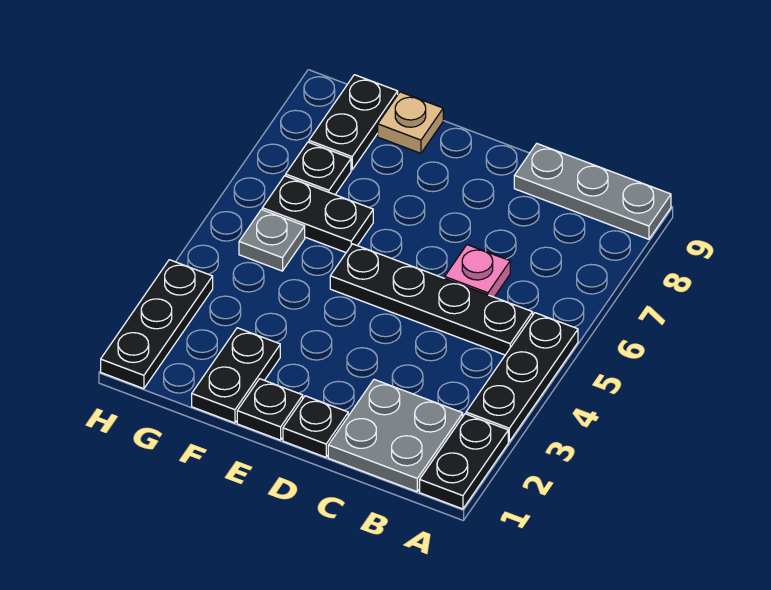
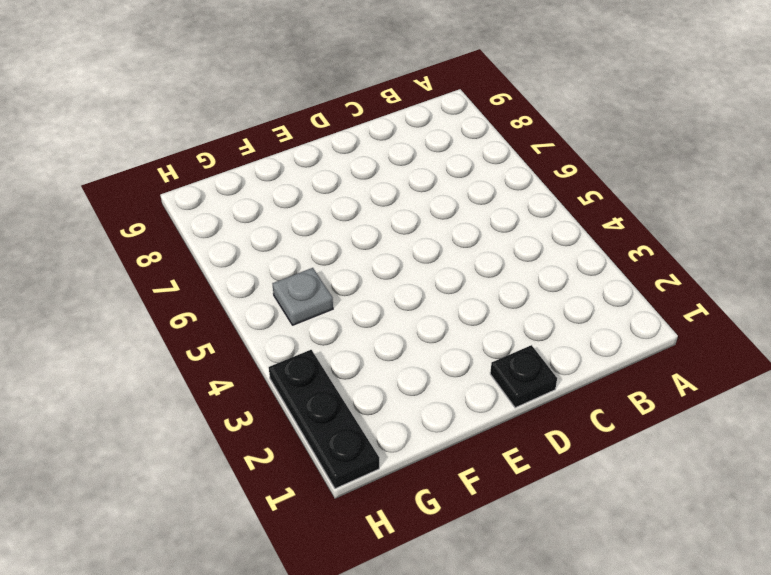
none -> black plate A1:A2 level 1
none -> black plate A3:A5 level 1
none -> grey plate A9:C9 level 1

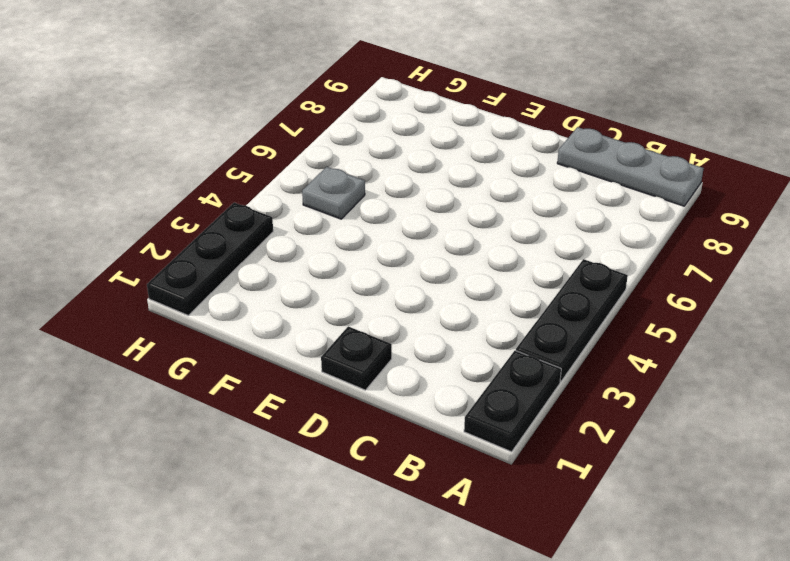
none -> grey plate B1:C2 level 1
none -> black plate B5:E5 level 1
none -> pink plate C6 level 1

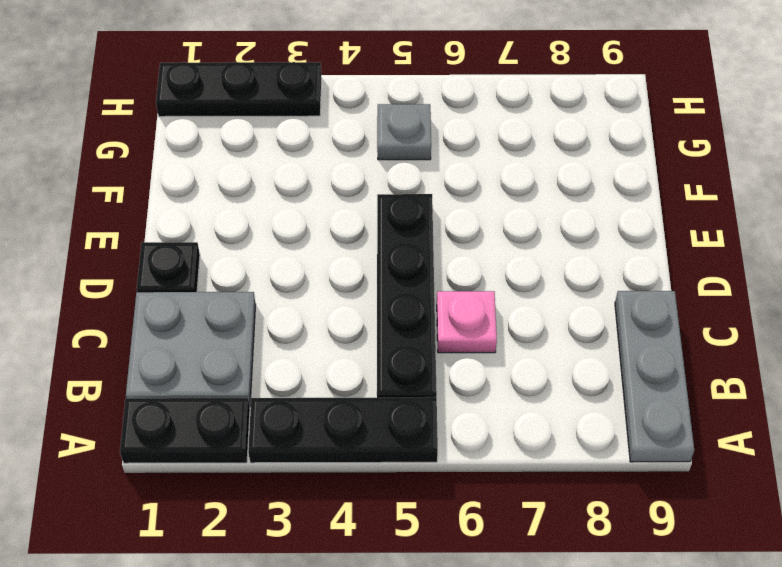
none -> black plate E1 level 1
none -> black plate F1:F2 level 1
none -> black plate F6:G6 level 1

